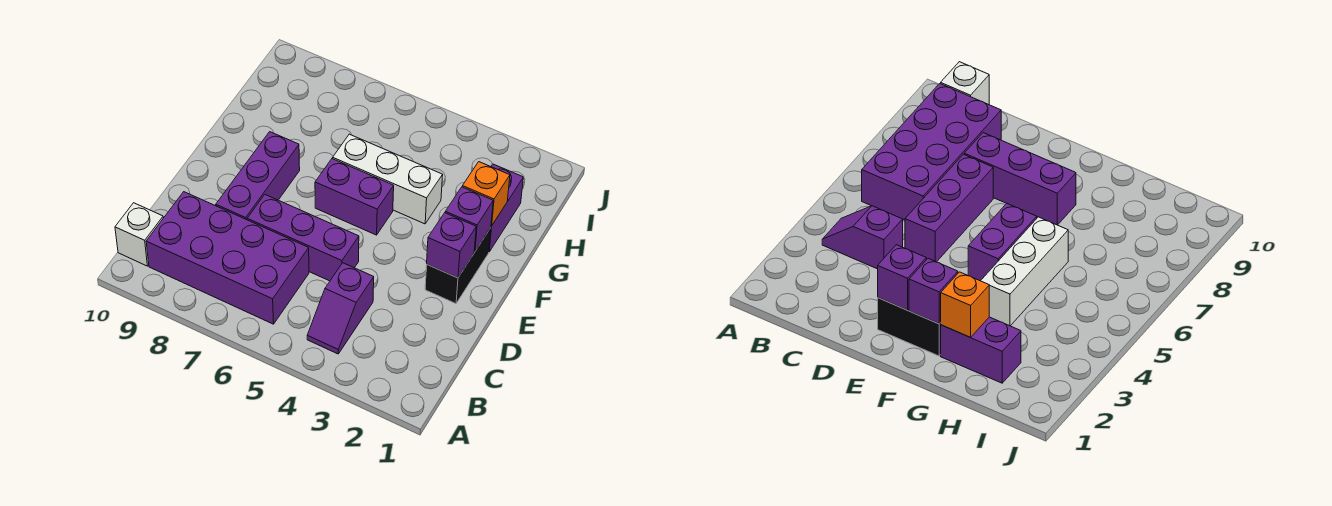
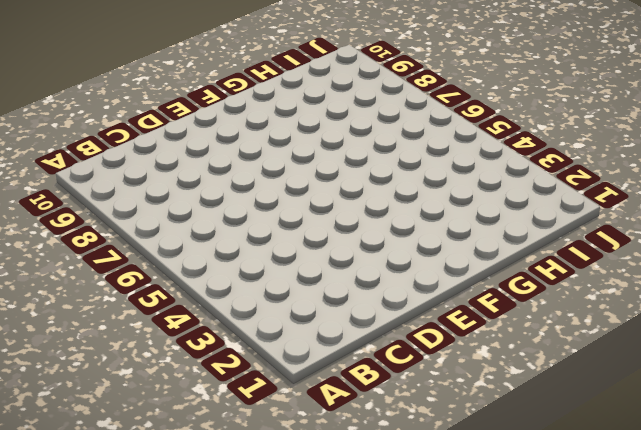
none -> purple slope B4:C4 level 1 top C
none -> purple brick B6:C9 level 1
none -> white brick B10 level 1

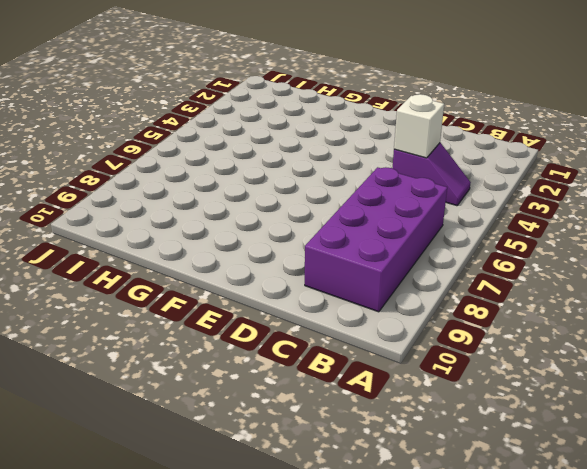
white brick C4 level 2 -> white brick B10 level 1
none -> purple brick D5:D7 level 1
none -> purple brick D8:F8 level 1
none -> black brick E2:F2 level 1

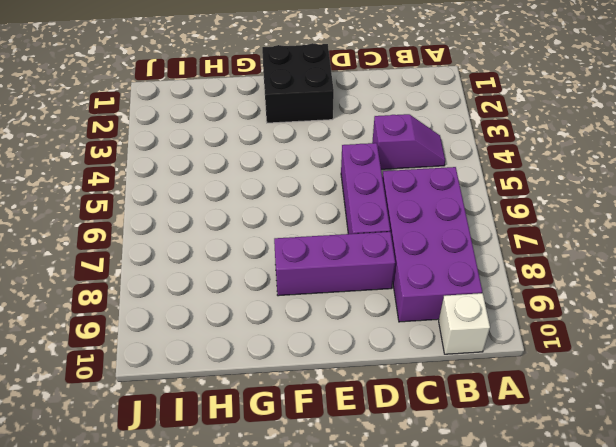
black brick E1:F2 level 1 -> black brick E2:F2 level 1
none -> purple brick F5:F6 level 1
none -> purple brick G2:H2 level 1
none -> white brick G4:G6 level 1

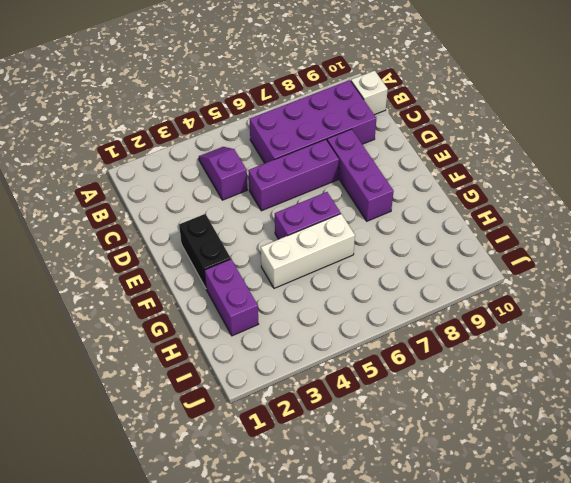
none -> purple brick E2 level 2
none -> purple brick F2 level 2
none -> orange brick G2 level 2

